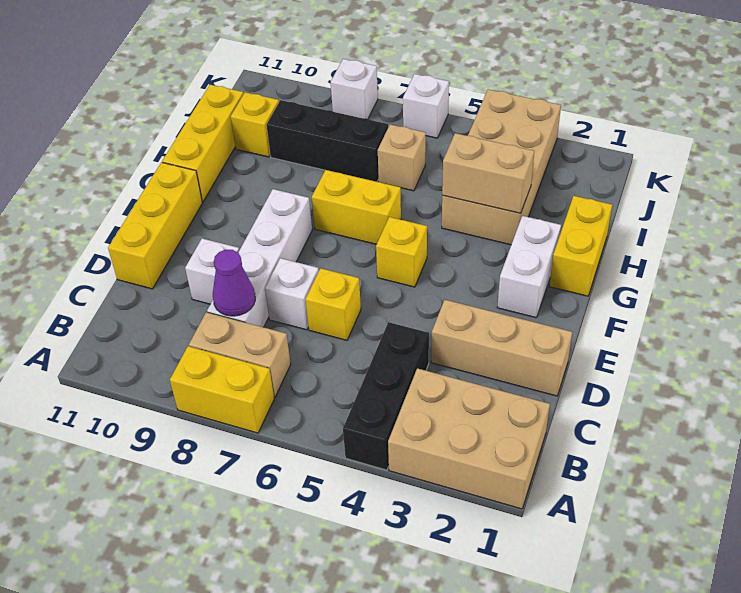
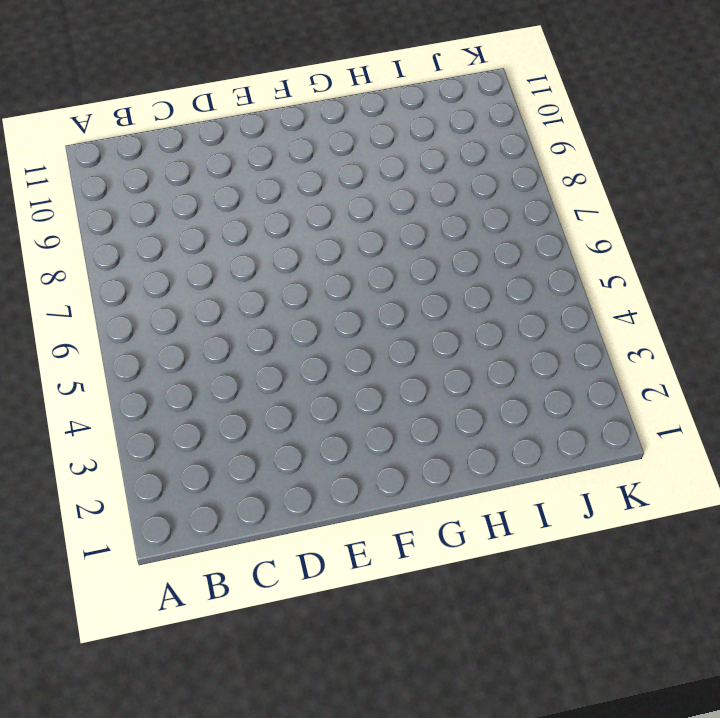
none -> tan brick A1:B3 level 1
none -> black brick A4:C4 level 1
none -> yellow brick A7:A8 level 1

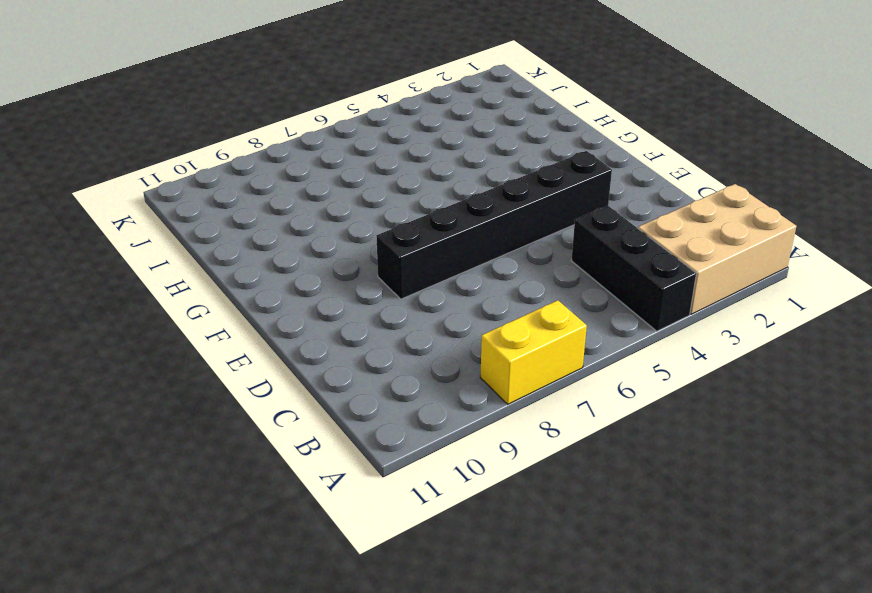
black brick E3:E8 level 1 -> white brick C8:F8 level 1
none -> tan brick B7:B8 level 1
none -> tan brick D1:D3 level 1
none -> yellow brick D6 level 1

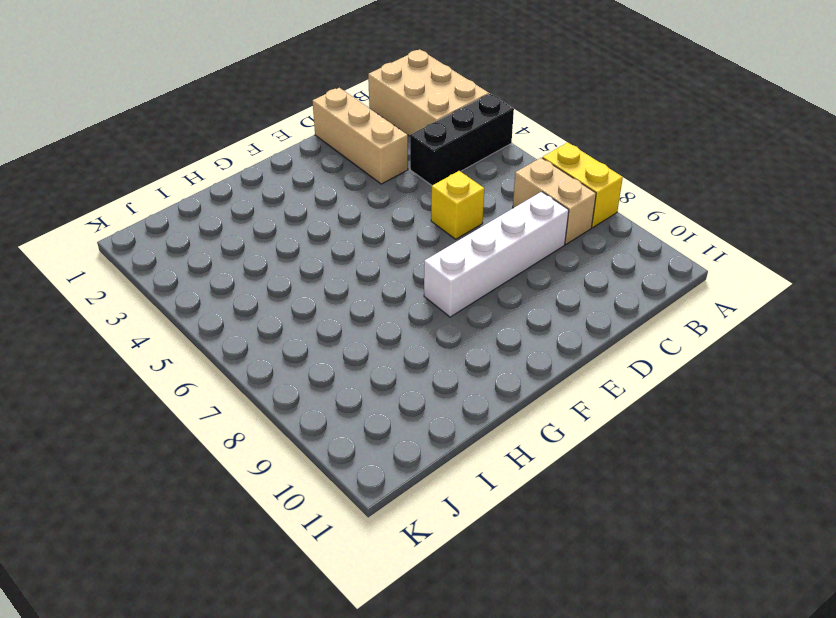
none -> white brick D7 level 1
none -> white brick D9 level 1
none -> yellow brick D11:F11 level 1

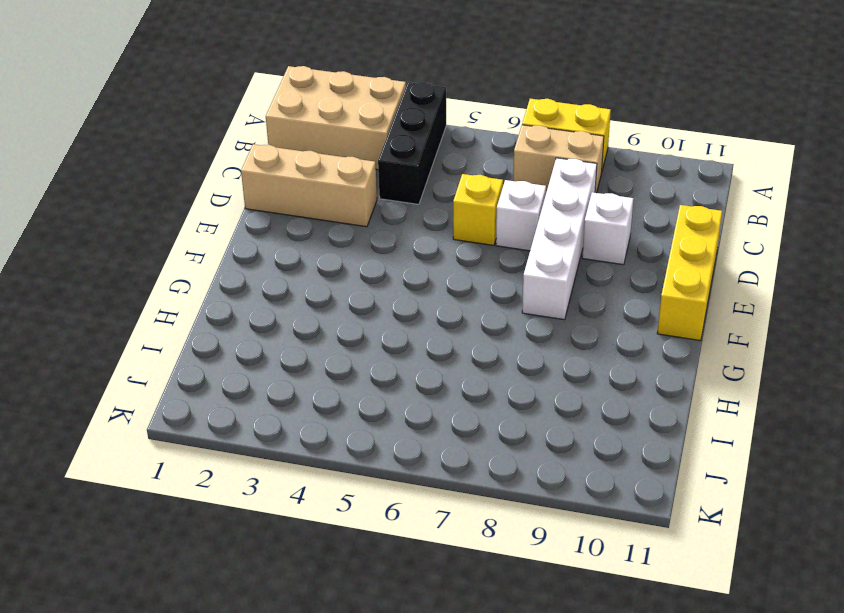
none -> white brick F2:G2 level 1
none -> yellow brick F5 level 1
none -> yellow brick G1:H1 level 1

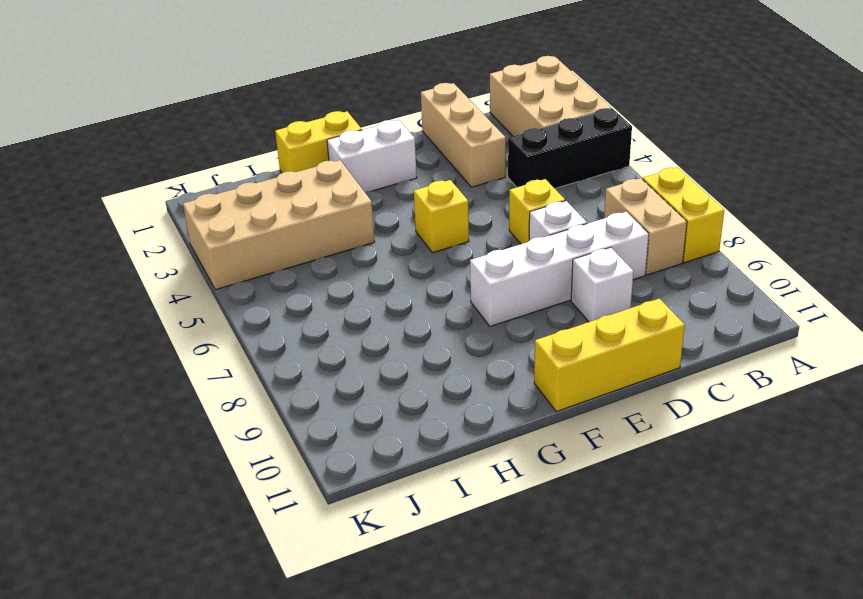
none -> yellow brick G6:G7 level 1
none -> yellow brick G11:I11 level 1
none -> tan brick I6 level 1

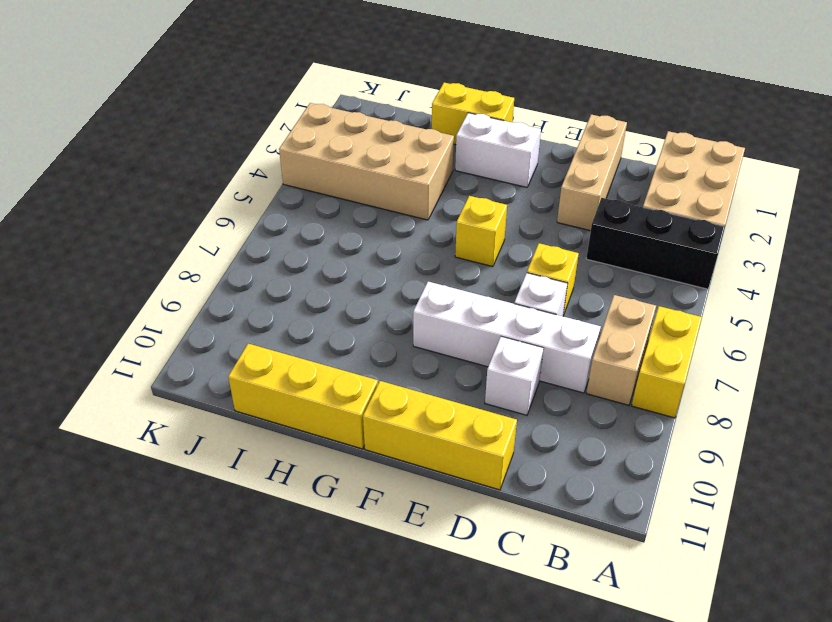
none -> yellow brick G6:G7 level 1
none -> tan brick I6 level 1
none -> black brick I7:I9 level 1

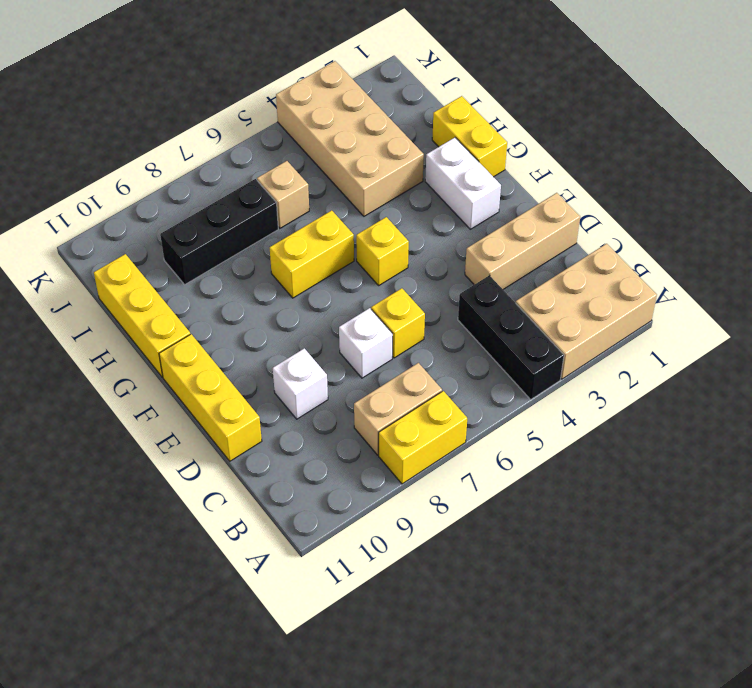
none -> white brick C8:F8 level 1
none -> yellow brick I10 level 1
none -> white brick K6 level 1

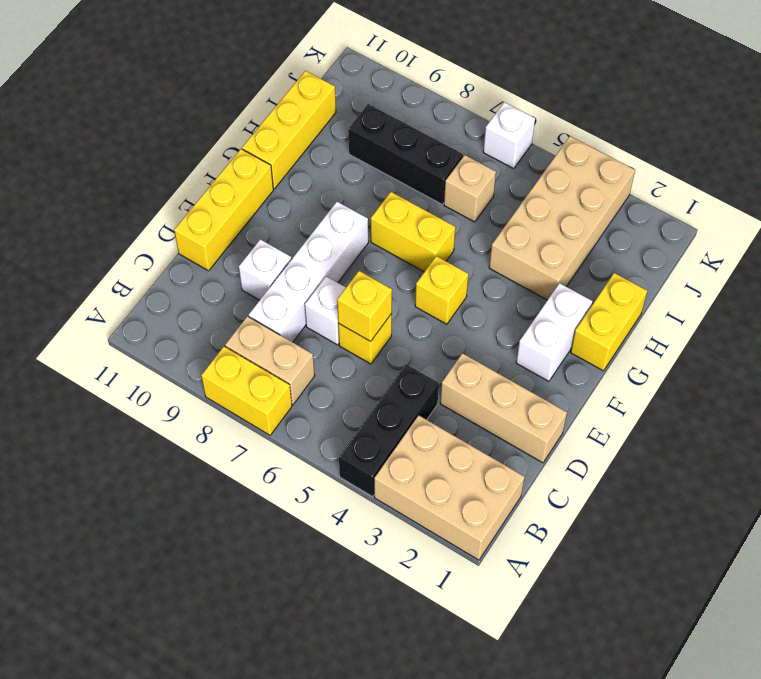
yellow brick D6 level 2 -> yellow brick I10 level 1
none -> white brick K8 level 1
none -> purple cone C8 level 2
none -> tan brick H3:H4 level 2

